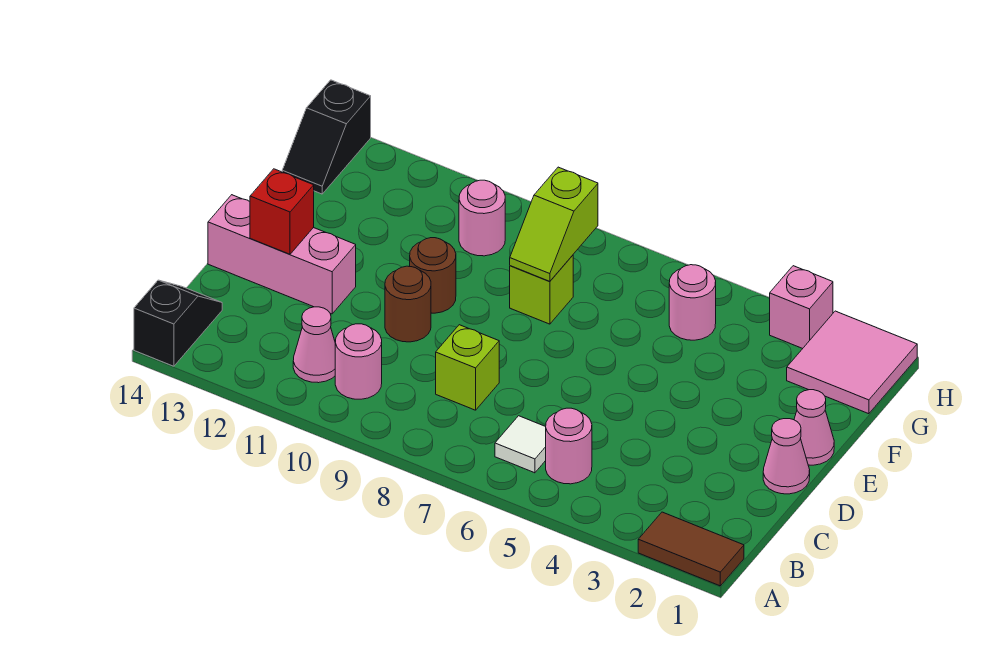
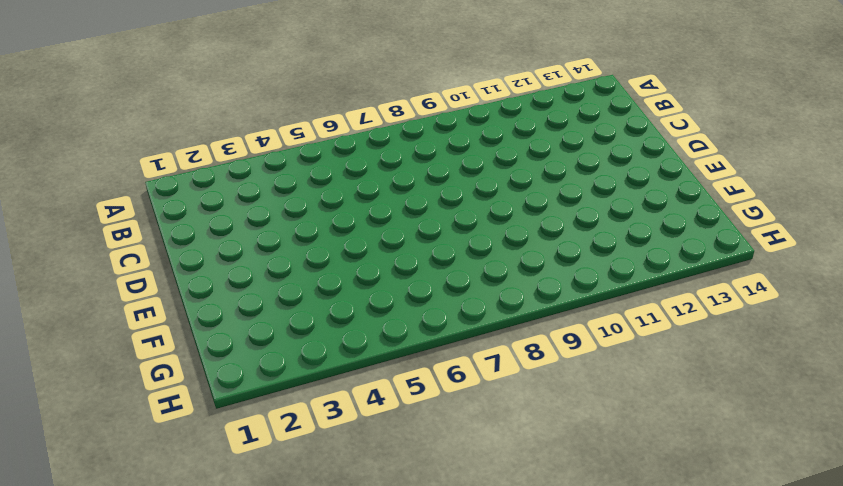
none -> brown tile A1:A2 level 1
none -> black slope A14:B14 level 1 top A
none -> pink round brick B5 level 1

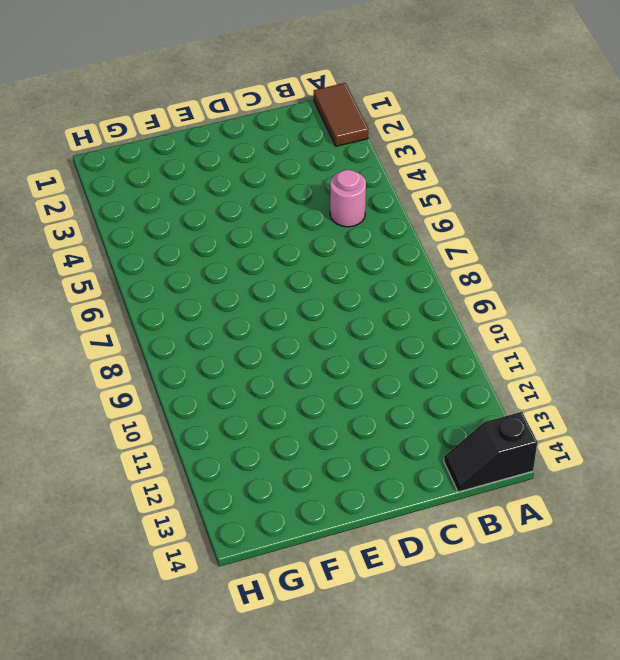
none -> white tile B6 level 1
none -> pink round brick B10 level 1
none -> pink cone B11 level 1

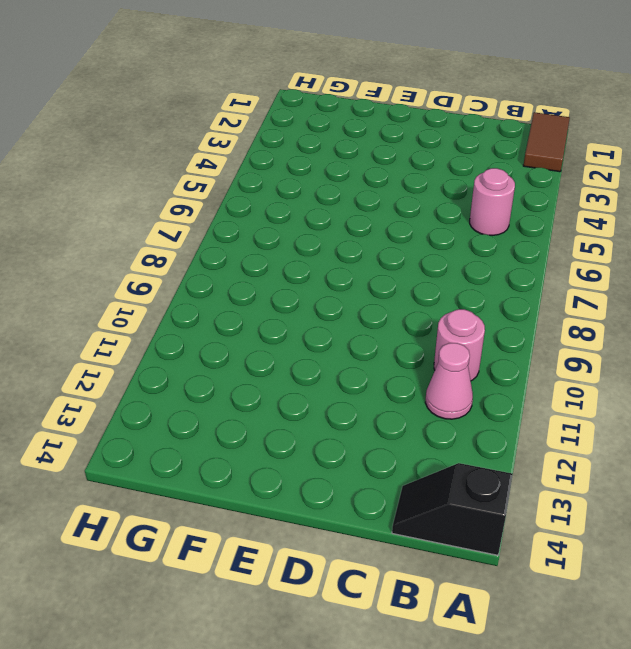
none -> white tile B6 level 1
none -> lime brick C8 level 1
none -> pink cone D1 level 1

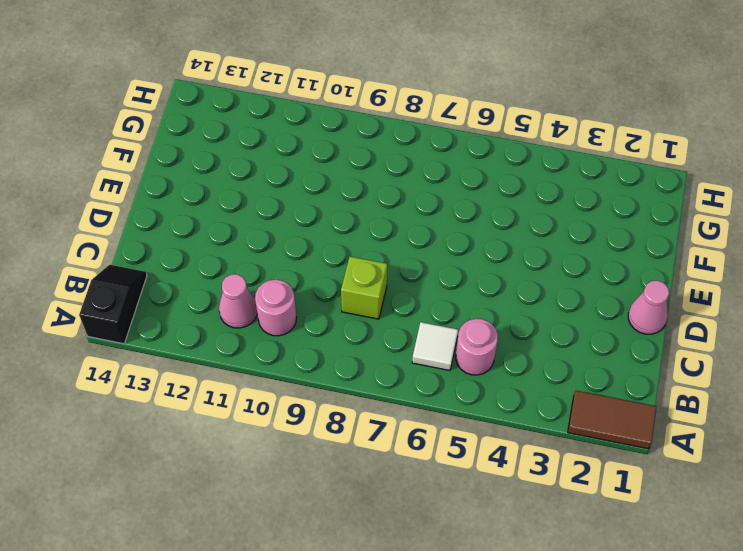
none -> brown round brick D10 level 1
none -> pink brick D12:D14 level 1
none -> pink cone E1 level 1

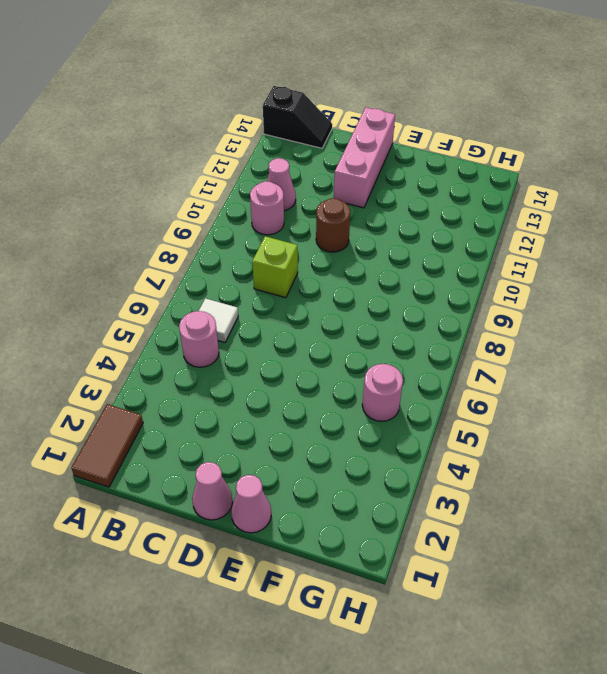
none -> brown round brick E10 level 1
none -> lime brick F8 level 1
none -> pink tile G1:H2 level 1

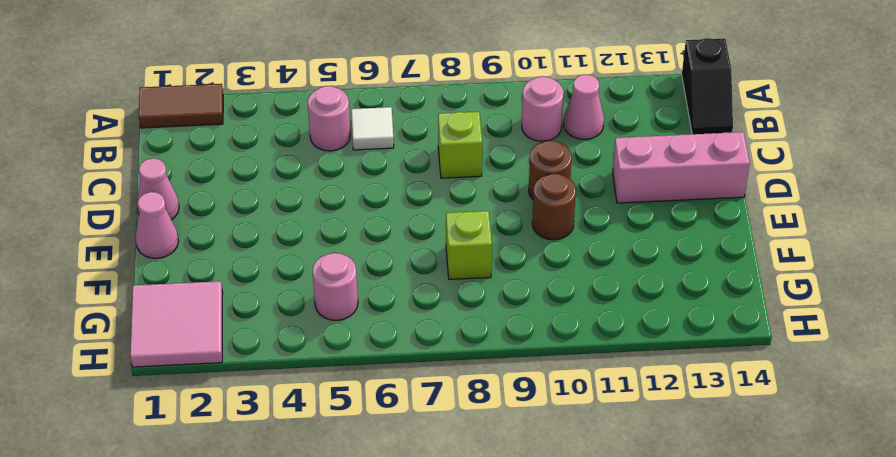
none -> pink round brick G10 level 1
none -> black slope G14:H14 level 1 top H
none -> pink brick H3 level 1

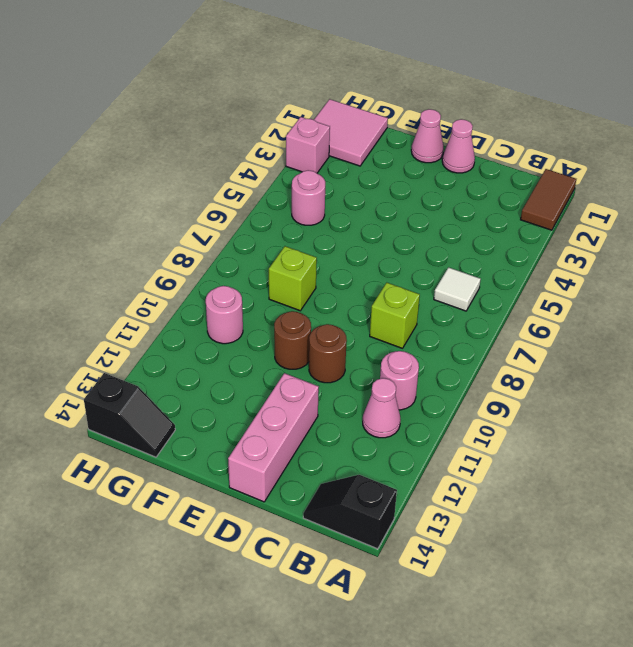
none -> pink round brick B5 level 1
none -> red brick D13 level 2
none -> lime slope F8:G8 level 2 top G

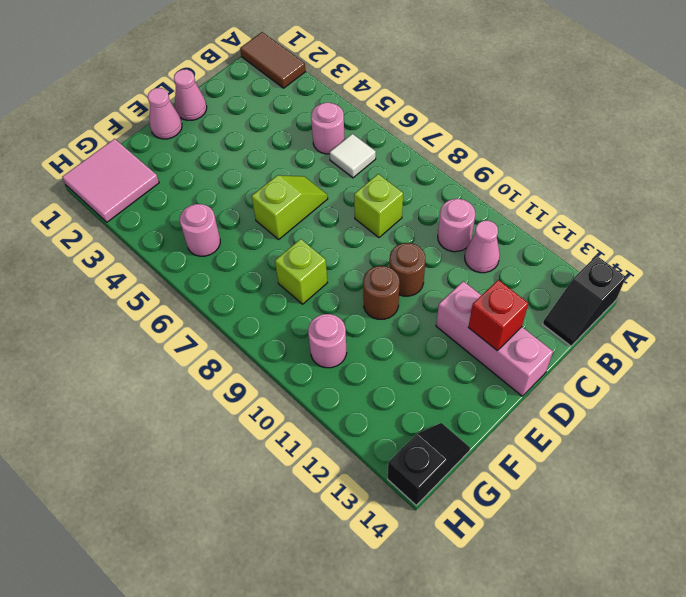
lime slope D6:E6 level 1 top E -> lime slope F8:G8 level 2 top G
none -> pink brick H3 level 1

